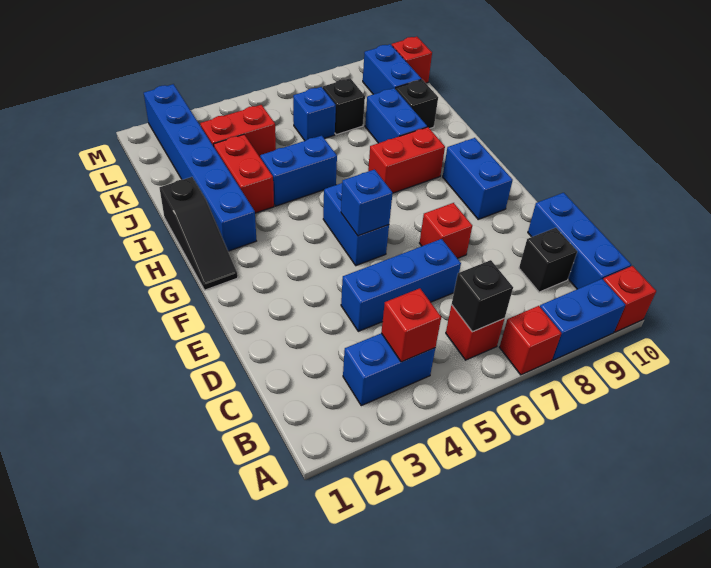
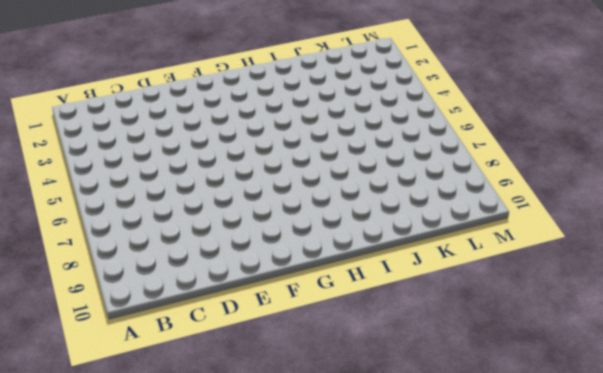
none -> red brick A7 level 1
none -> blue brick A8:A9 level 1
none -> red brick A10 level 1

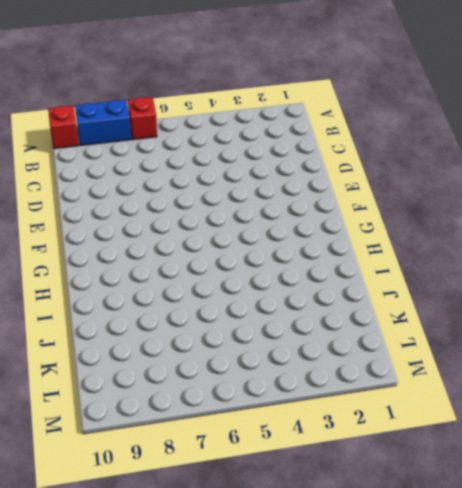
none -> blue brick B3:B4 level 1
none -> red brick B6 level 1
none -> blue brick B10:D10 level 1

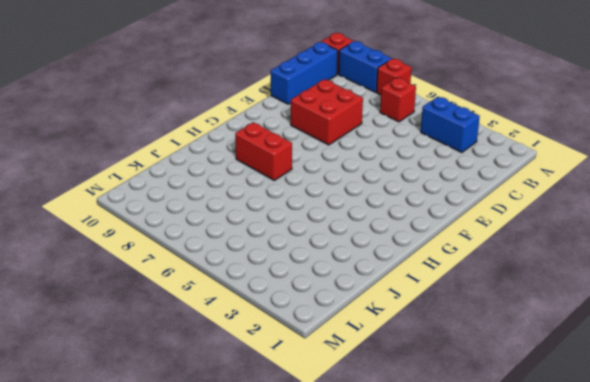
red brick D7:E8 level 1 -> red brick E7 level 1
none -> black brick C9 level 1
none -> blue brick D4:D6 level 1
none -> blue brick F5:G5 level 1

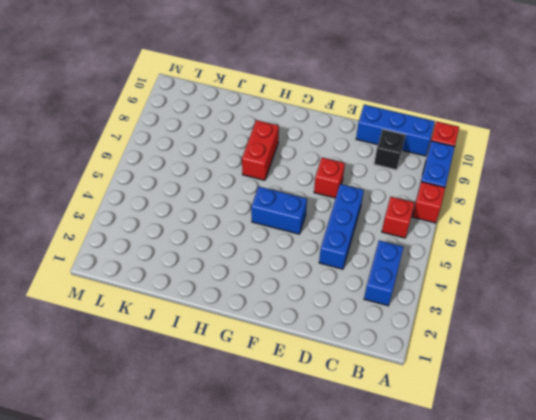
none -> blue brick F9:G9 level 1
none -> black slope G1:I1 level 1 top I
none -> blue brick H2:M2 level 1

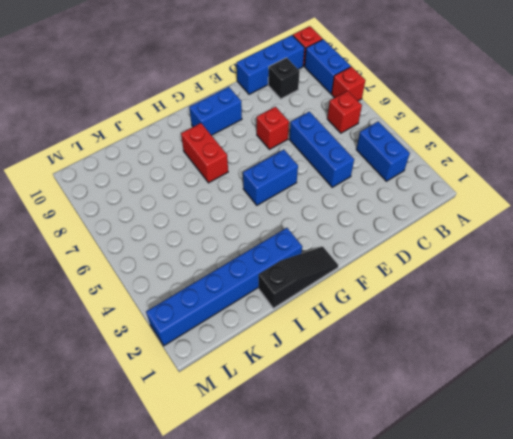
none -> red brick I3:J3 level 1
none -> blue brick I4:I5 level 1
none -> blue brick I8:J8 level 1

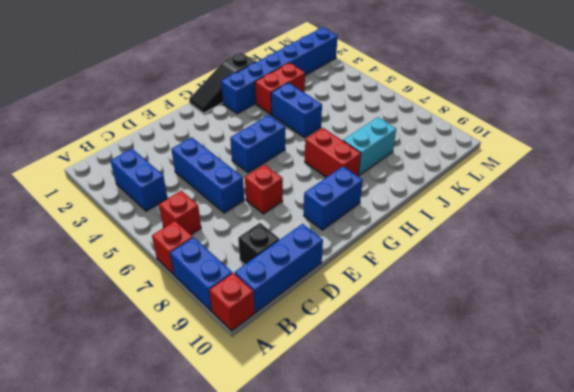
cyan brick I8:J8 level 1 -> blue brick I8:J8 level 1
none -> black brick J9 level 1
none -> red brick K3:K4 level 1
none -> blue brick K6 level 1

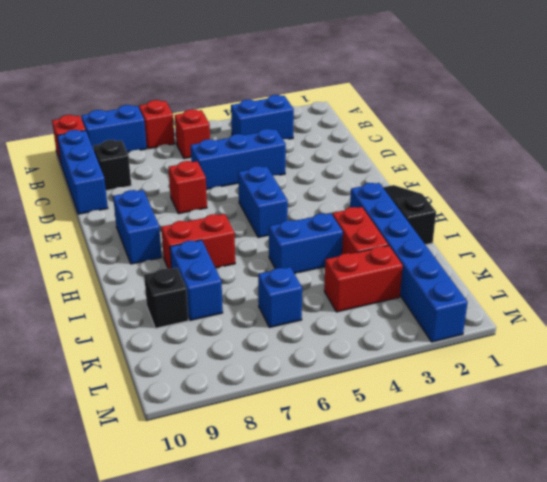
none -> black brick K7 level 1
none -> blue brick K9:L9 level 1
none -> red brick L10 level 1

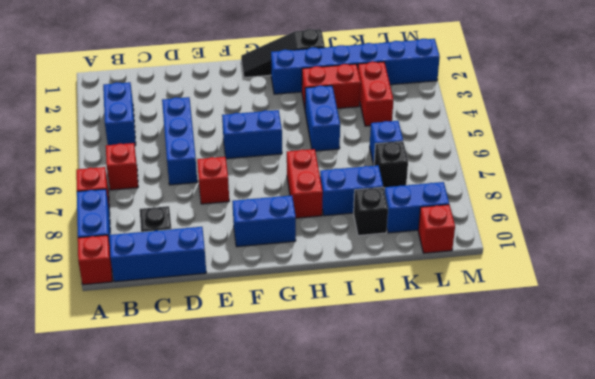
none -> red brick B4 level 2
none -> black brick B6 level 2
none -> blue brick F5 level 2

